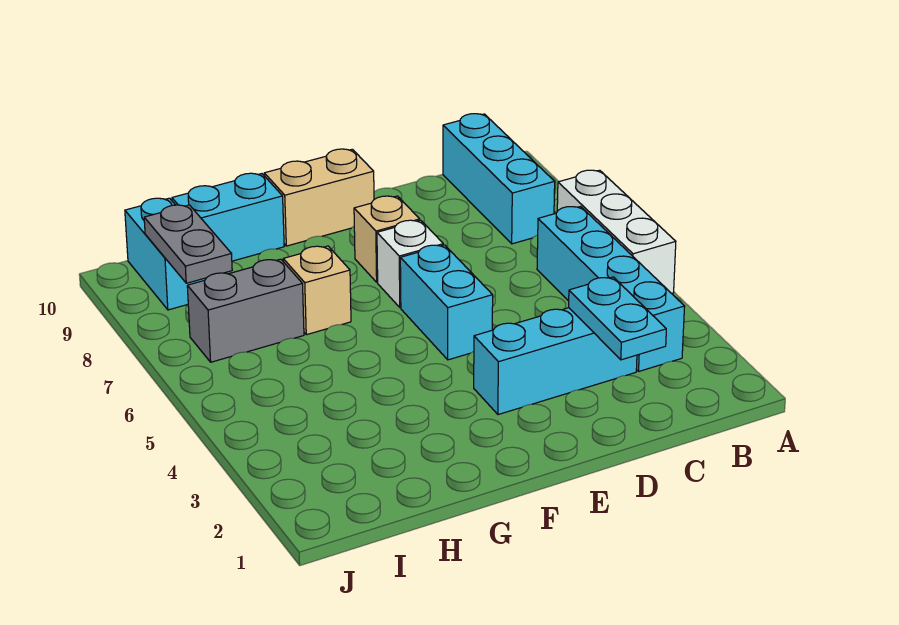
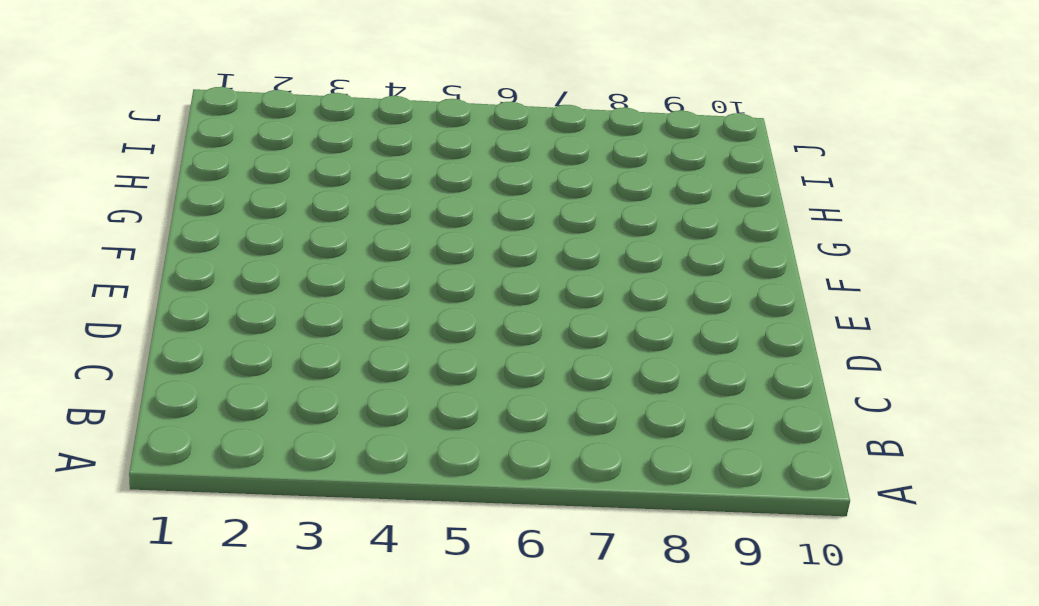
none -> white brick A5:A7 level 1
none -> cyan brick B3:B6 level 1
none -> cyan brick B8:B10 level 1

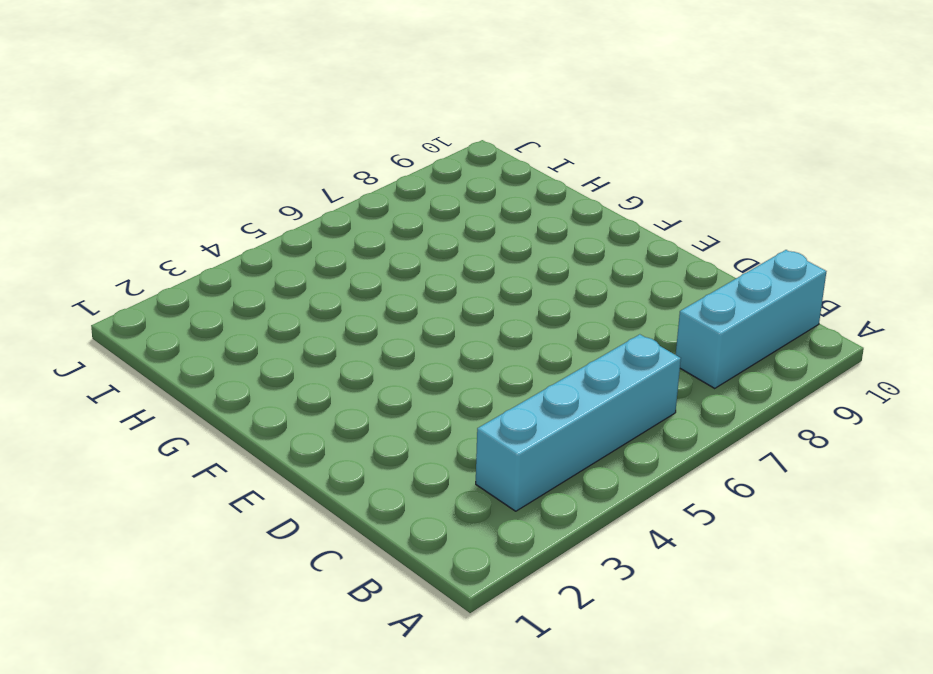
none -> white brick A5:A7 level 1
none -> cyan brick C3:E3 level 1
none -> cyan brick E5:E6 level 1

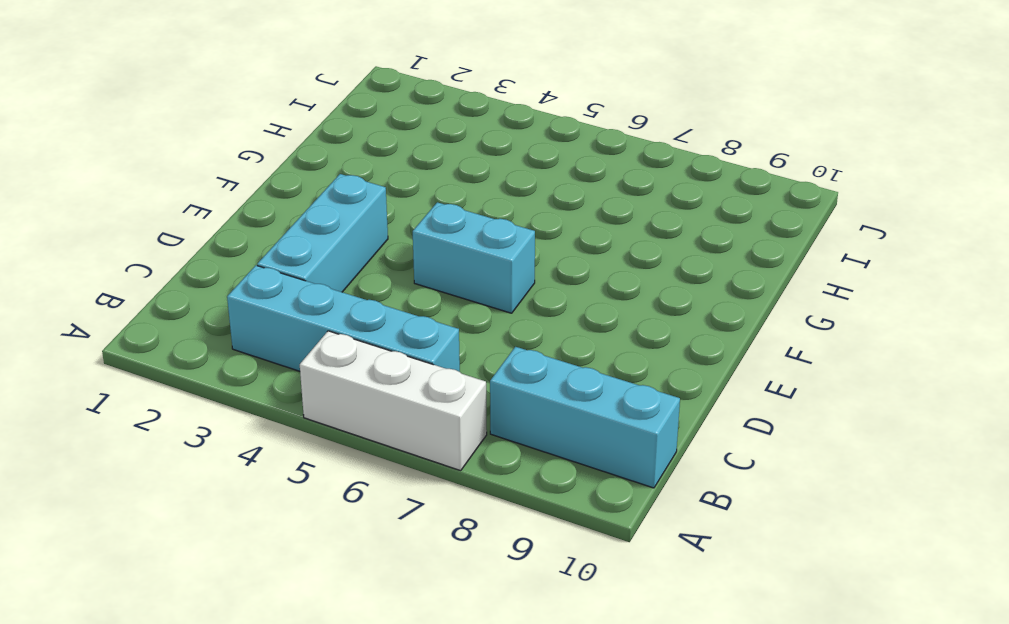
none -> white brick E7 level 1
none -> tan brick E8 level 1
none -> tan brick E10:F10 level 1

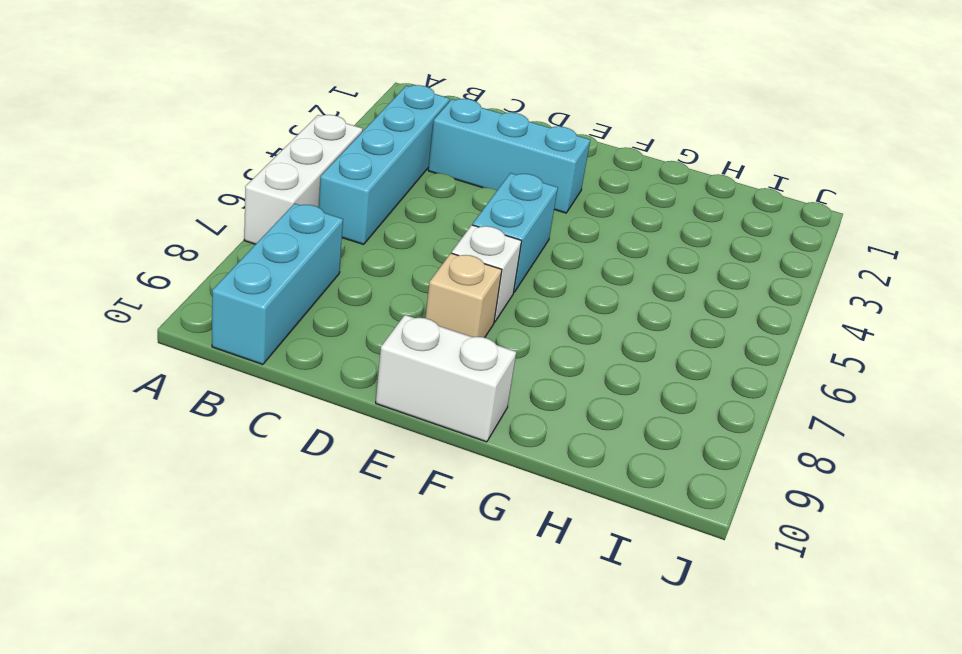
white brick E10:F10 level 1 -> tan brick E10:F10 level 1
none -> tan brick G7 level 1
none -> cyan brick G10:H10 level 1
none -> grey brick H7:I7 level 1

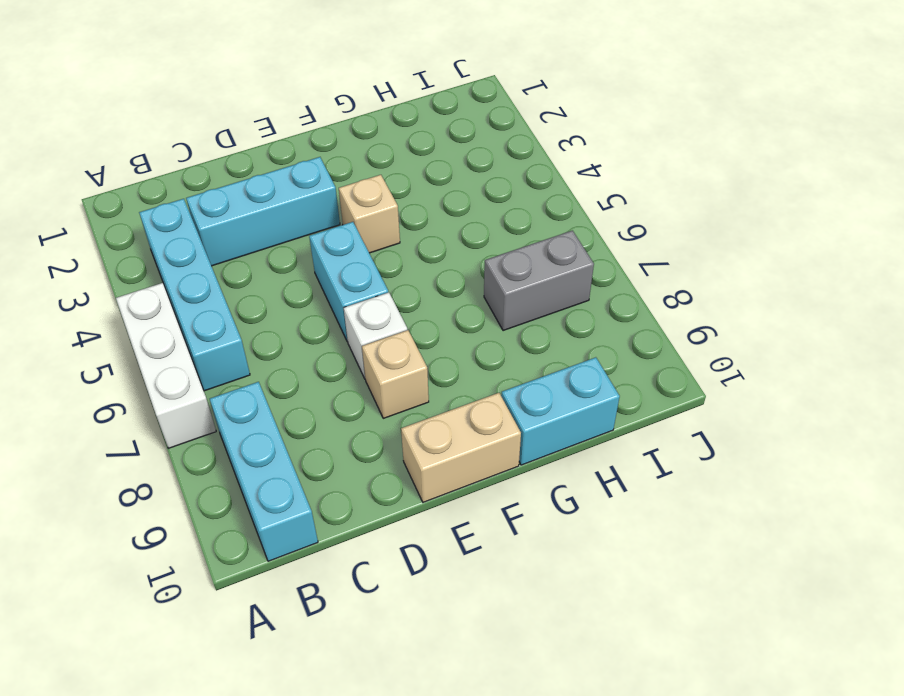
tan brick F4 level 1 -> tan brick G7 level 1
none -> cyan brick I9:I10 level 1
none -> cyan plate C2:C3 level 2
none -> grey plate I8:I9 level 2

